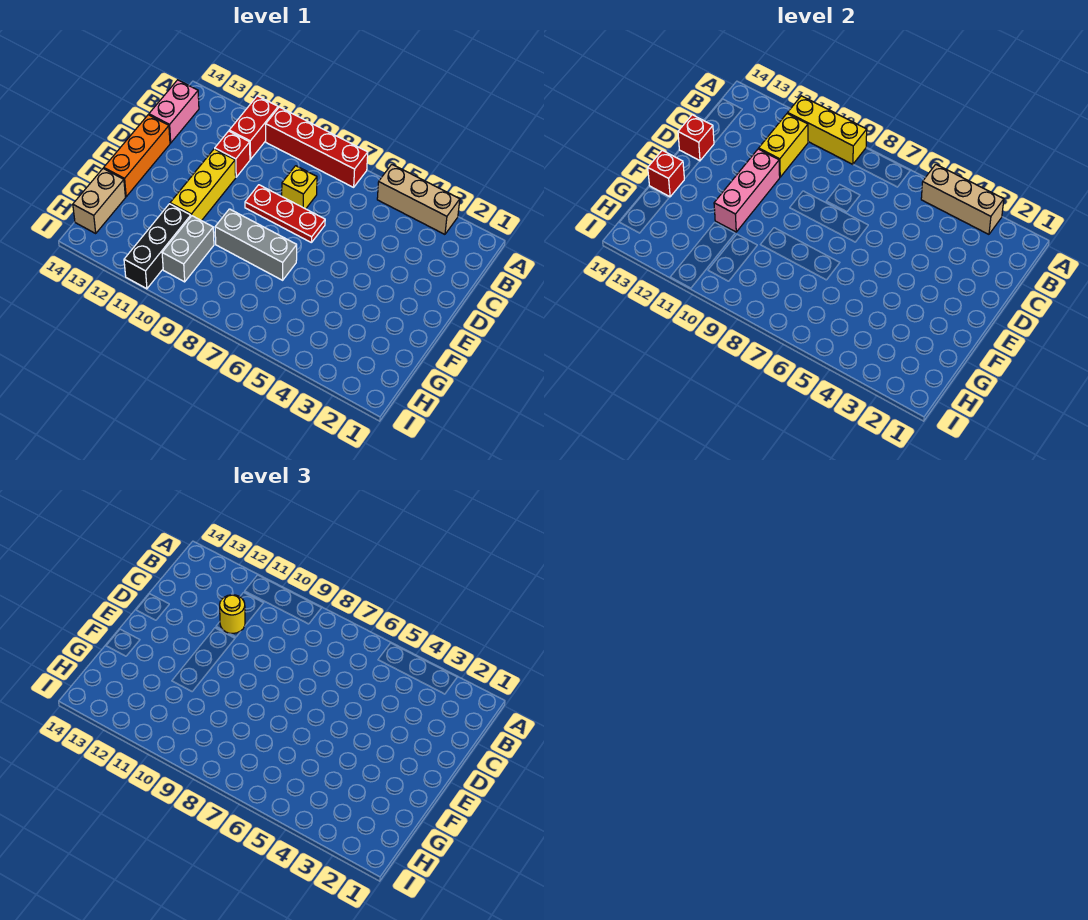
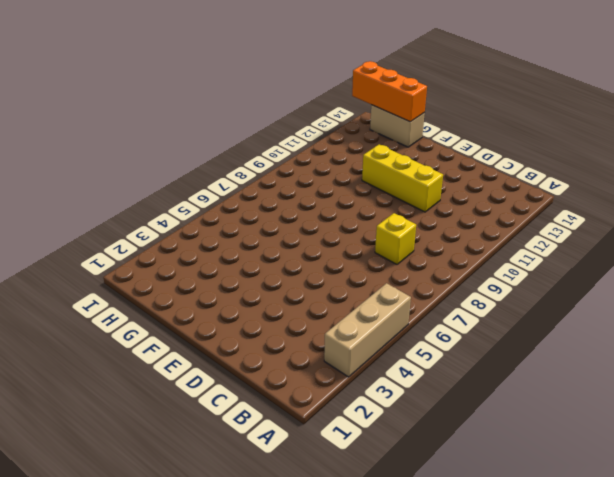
orange brick G14:I14 level 2 -> orange brick D14:F14 level 1
none -> red brick A7:A10 level 1
none -> red brick A11:B11 level 1
none -> pink brick B14:C14 level 1

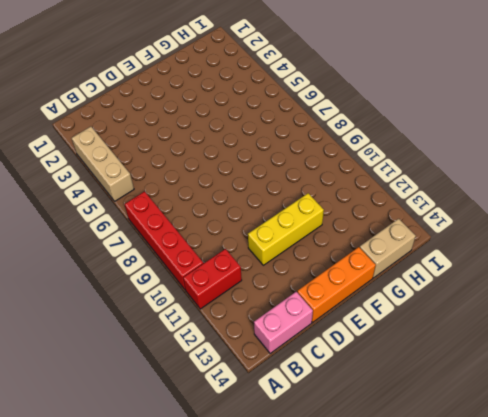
none -> yellow brick C8 level 1
none -> red brick C11 level 1
none -> red plate D7:D9 level 1

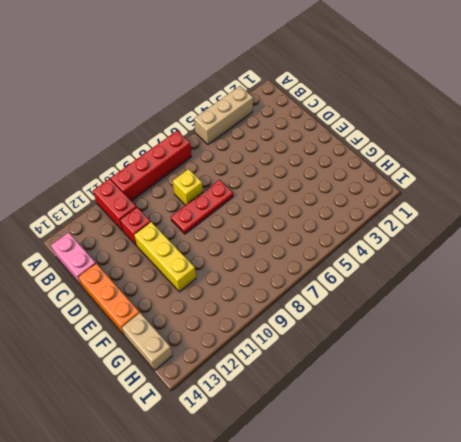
none -> grey brick F7:F9 level 1
none -> grey brick G10:H10 level 1
none -> black brick G11:I11 level 1

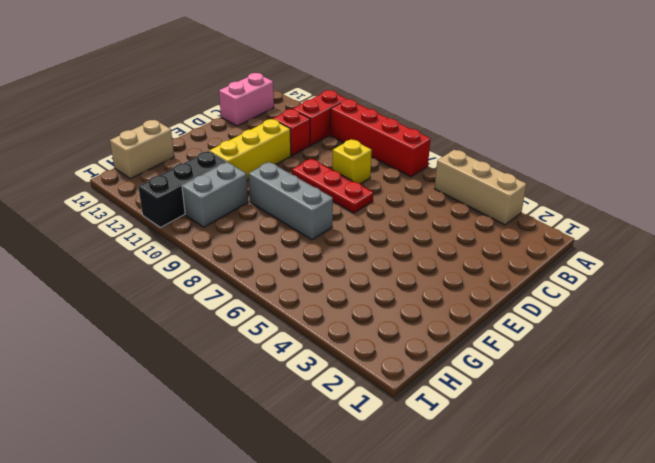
none -> orange brick D14:F14 level 1
none -> tan brick A3:A5 level 2
none -> yellow brick A9:A11 level 2

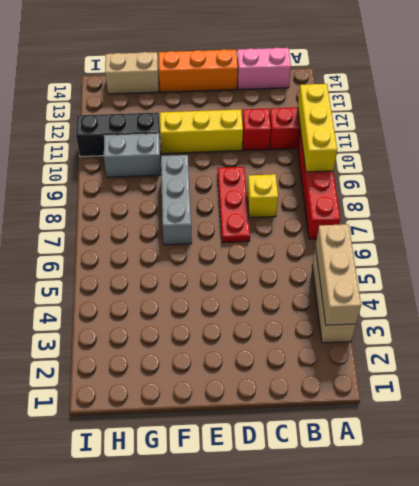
none -> yellow brick B11:C11 level 2
none -> pink brick D11:F11 level 2
none -> red brick D14 level 2

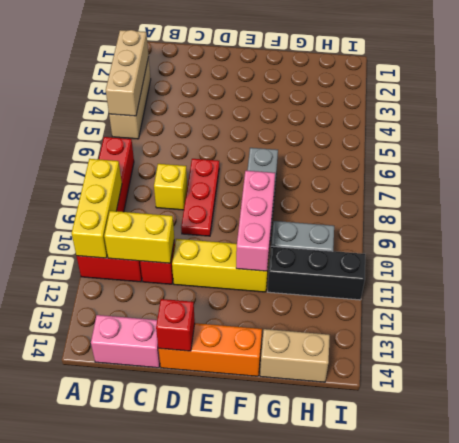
pink brick F9:F11 level 2 -> pink brick D11:F11 level 2
none -> red brick F14 level 2
none -> yellow round brick C11 level 3

